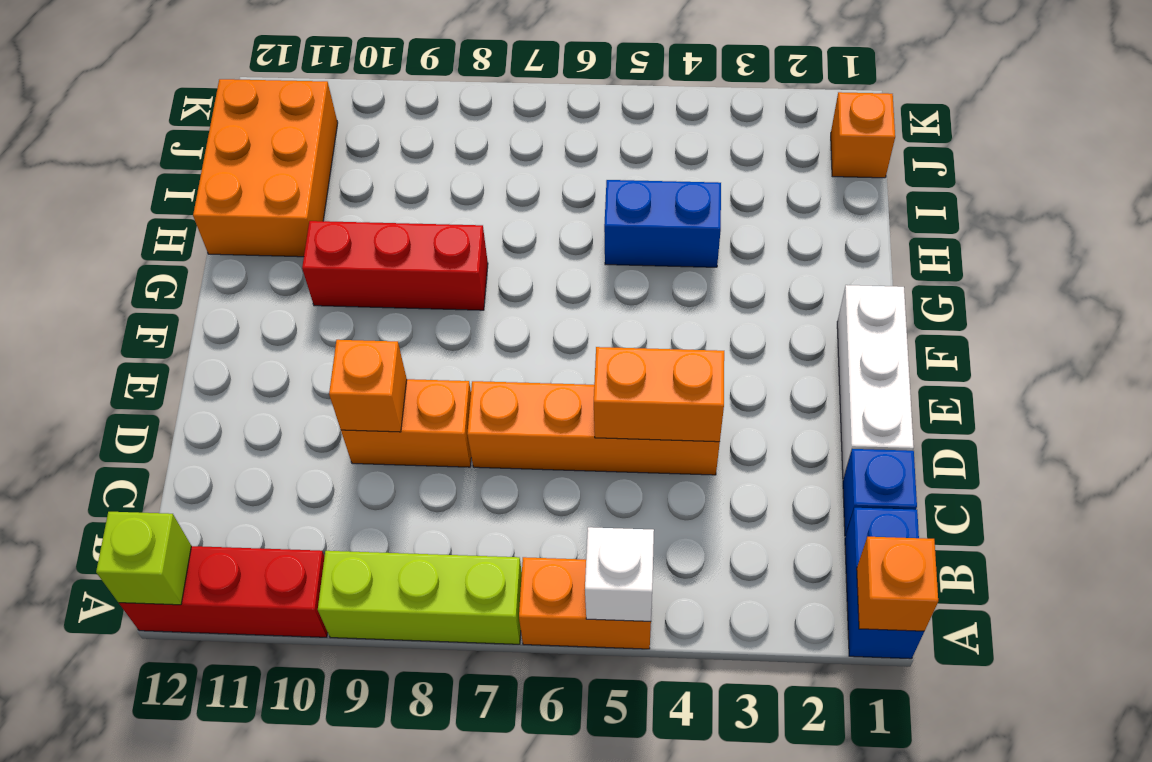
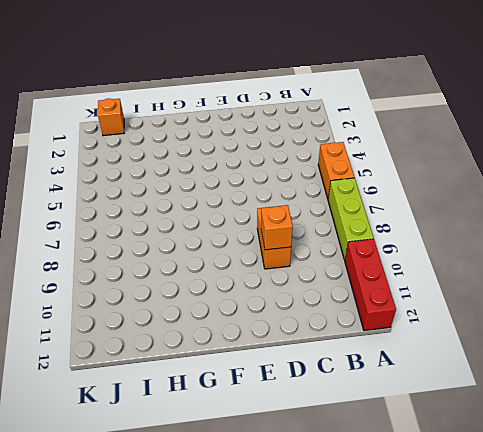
none -> blue brick A1:B1 level 1
none -> blue brick C1 level 1
none -> white brick D1:F1 level 1

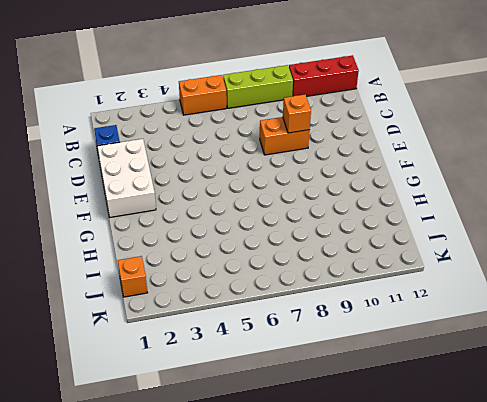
white brick D1:F2 level 1 -> white brick D1:F1 level 1
none -> blue brick A1:B1 level 1
none -> orange brick D4:D7 level 1
none -> red brick G8:G10 level 1

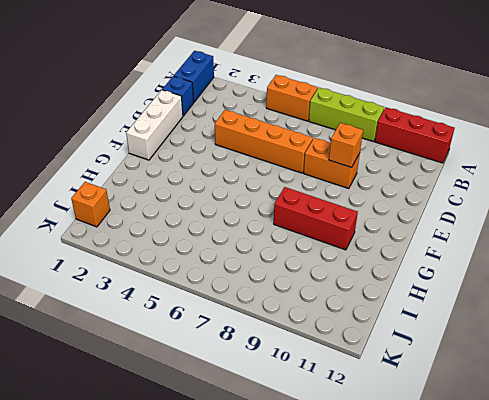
none -> blue brick H4:H5 level 1
none -> orange brick H11:J12 level 1
none -> orange brick A1 level 2

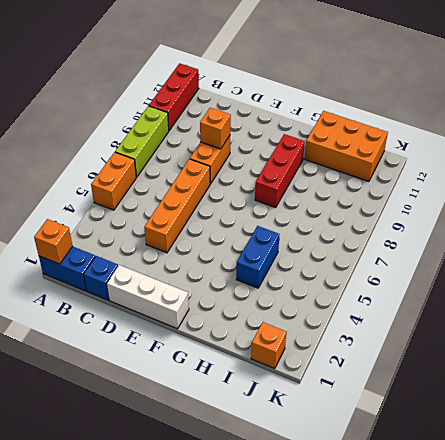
none -> white brick A5 level 2
none -> lime brick A12 level 2
none -> orange brick D4:D5 level 2

